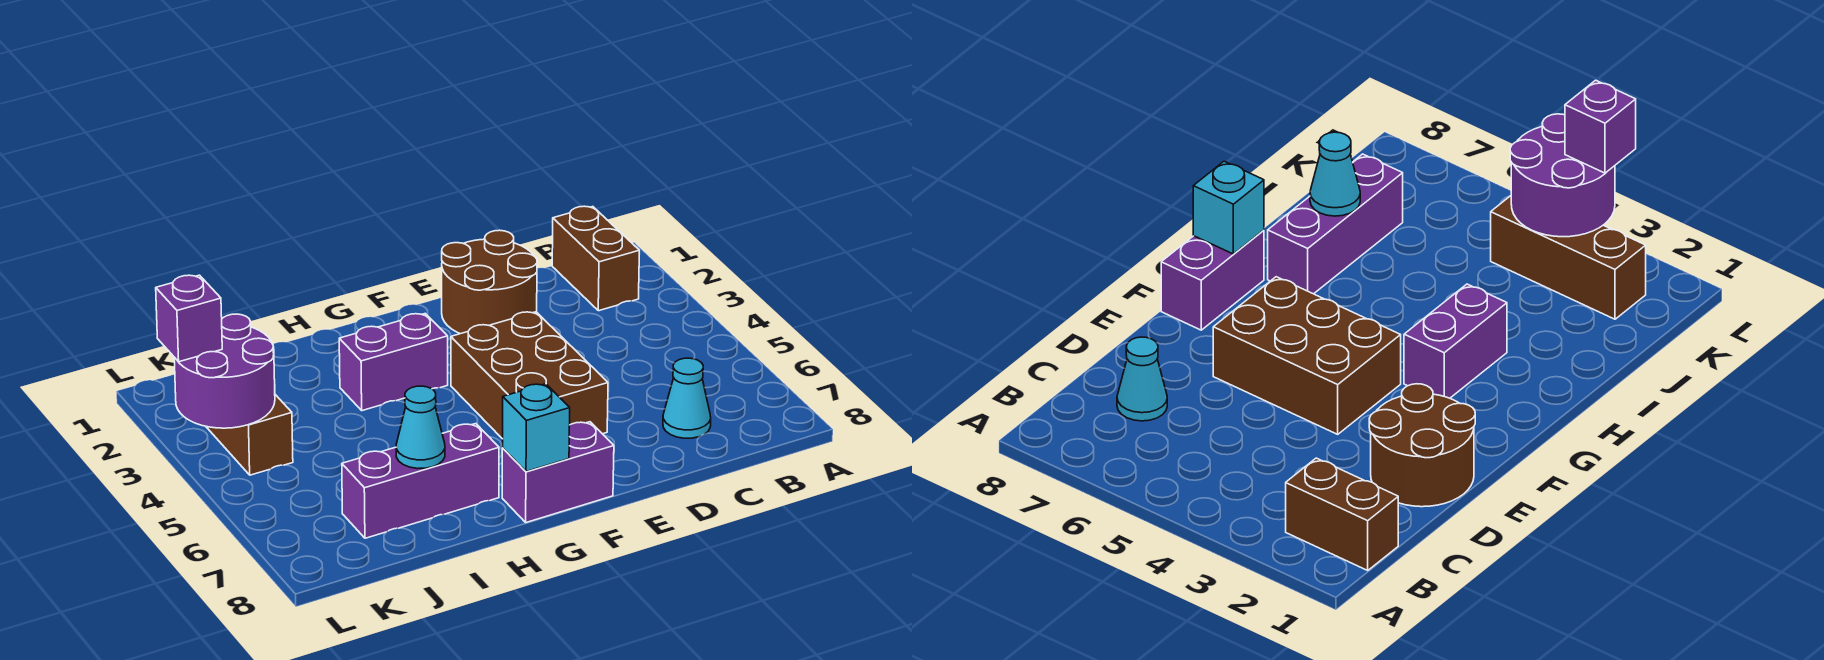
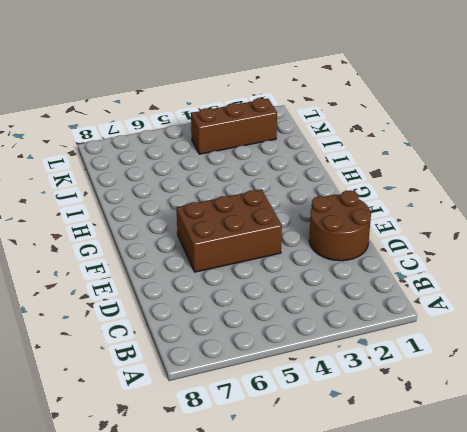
none -> brown brick B1:B2 level 1
none -> cyan cone C7 level 1
none -> purple brick F8:G8 level 1

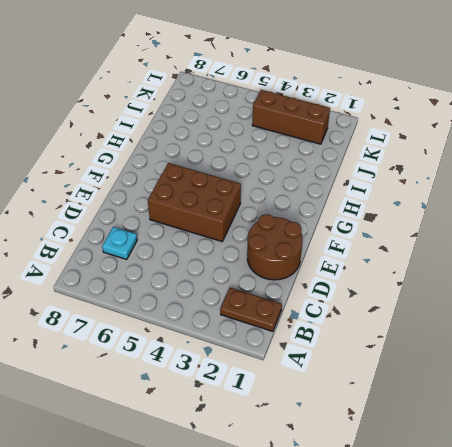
brown plate B1:B2 level 1 -> brown brick B1:B2 level 1
cyan plate C7 level 1 -> cyan cone C7 level 1
none -> purple brick F8:G8 level 1
none -> purple brick G3:H3 level 1
none -> purple brick H7:J7 level 1

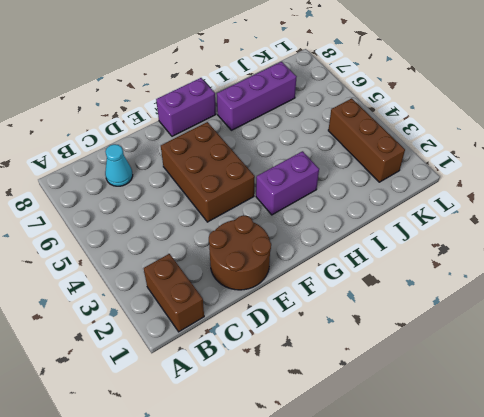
none -> cyan brick G8 level 2
none -> cyan cone I7 level 2
none -> purple round brick K3:L4 level 2

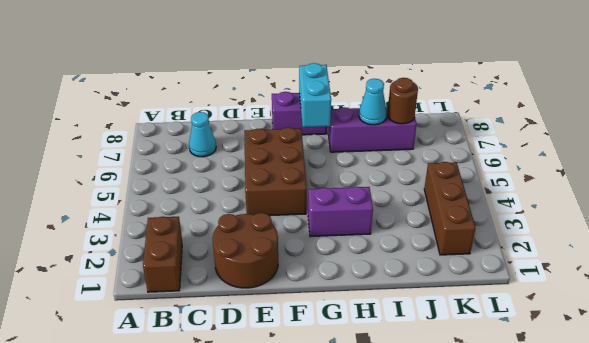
cyan brick G7:G8 level 2 -> cyan brick G8 level 2
brown round brick J7 level 2 -> none
none -> purple round brick K3:L4 level 2
none -> purple brick L3 level 3

